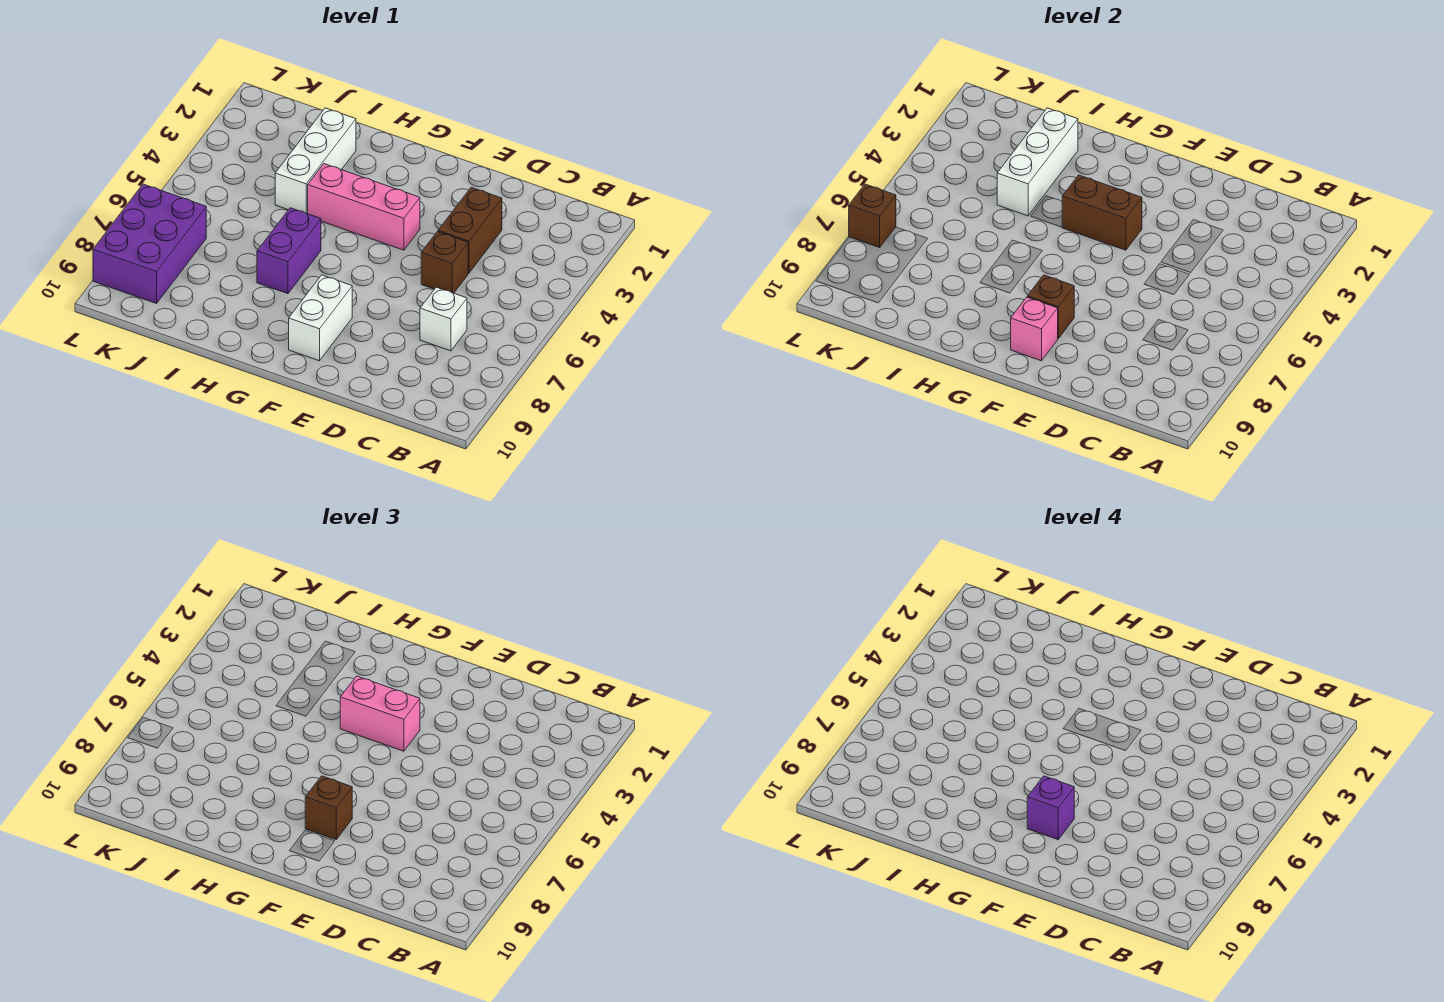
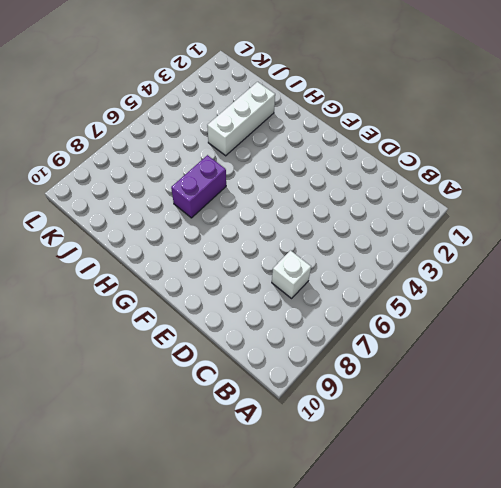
none -> brown brick D3:D4 level 1
none -> brown brick D5 level 1
none -> pink brick F4:H4 level 1

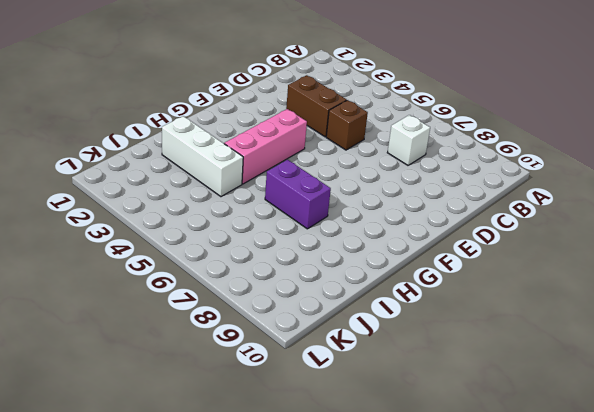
none -> white brick F8:F9 level 1
none -> purple brick K7:L9 level 1
none -> brown brick F4:G4 level 2

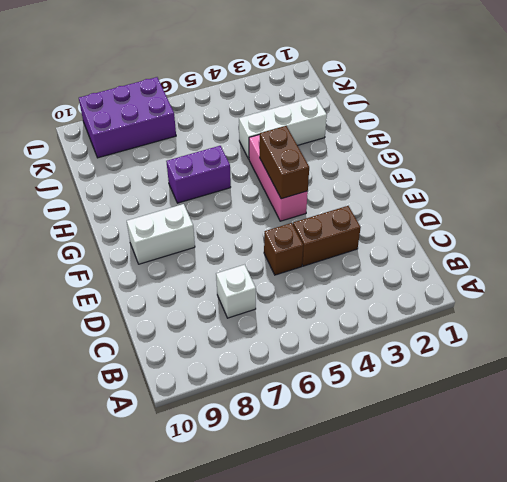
none -> brown brick F8 level 2
none -> pink brick F9 level 2
none -> white brick I2:I4 level 2

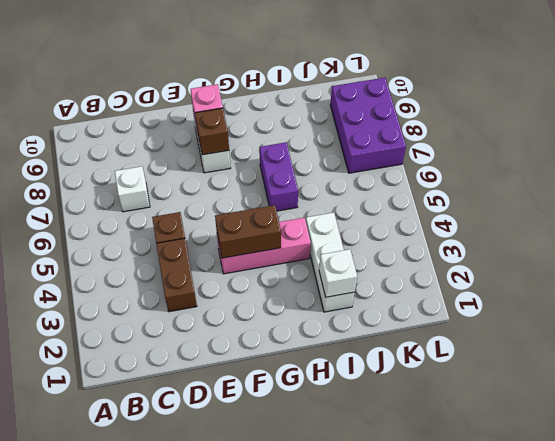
white brick I2 level 2 -> white brick I2:I4 level 2
none -> brown brick L7 level 2
none -> pink brick F4:G4 level 3
none -> brown brick F8 level 3

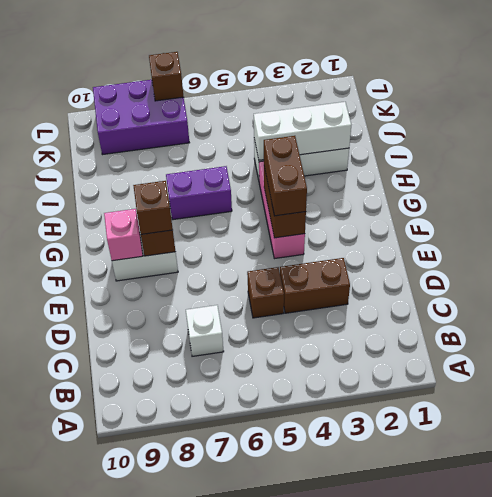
brown brick F4:G4 level 3 -> pink brick F4:G4 level 3
none -> purple brick F8 level 4

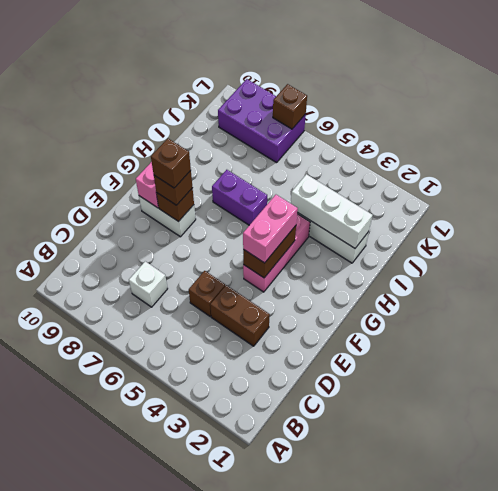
brown brick F8 level 4 -> purple brick F8 level 4

